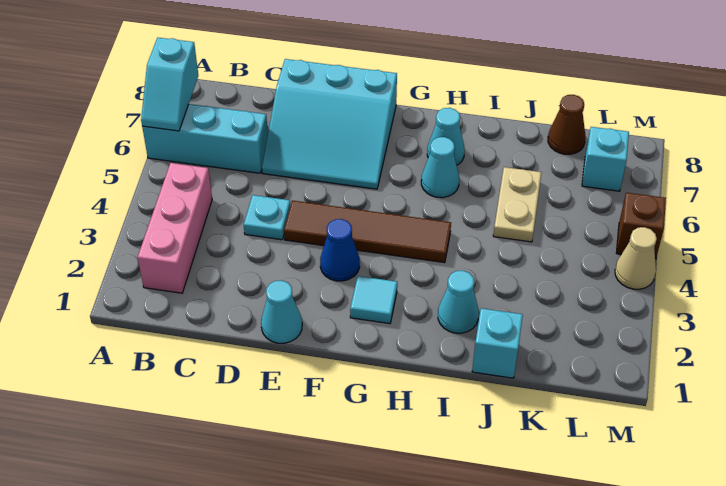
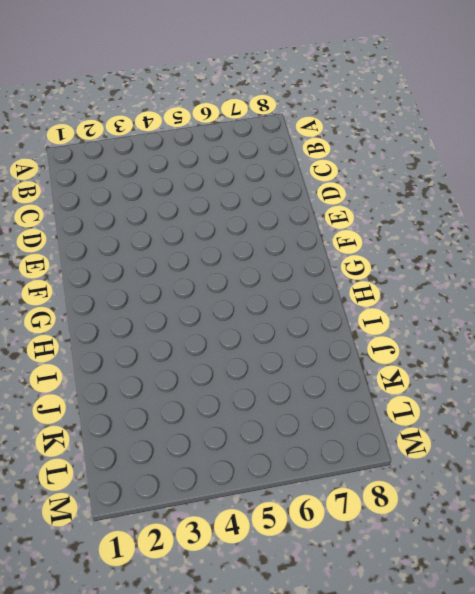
none -> cyan brick A6:C6 level 1
none -> pink brick B2:B4 level 1
none -> cyan plate D4 level 1

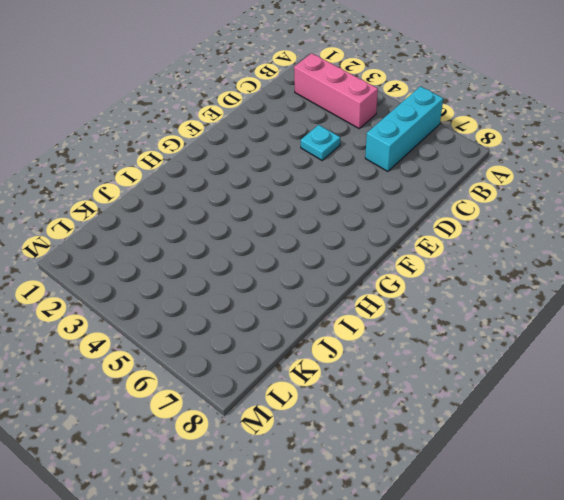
none -> cyan slope D6:F8 level 1 top 8
none -> cyan cone E1 level 1
none -> brown tile E4:H4 level 1

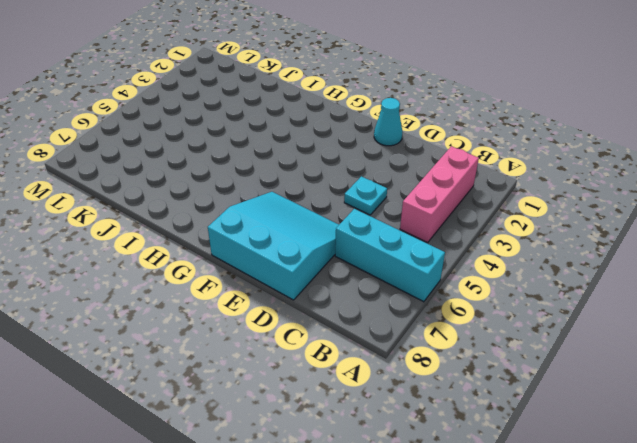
none -> brown tile E4:H4 level 1
none -> blue cone F3 level 1
none -> cyan tile G2 level 1

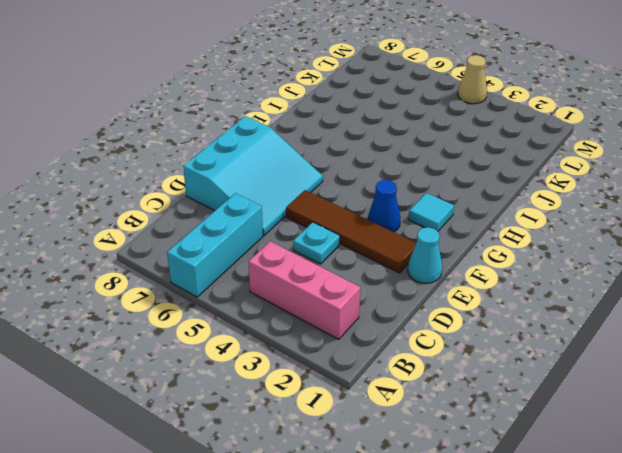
brown tile E2:E5 level 1 -> brown tile E4:H4 level 1
none -> cyan cone H6 level 1
none -> cyan cone H7 level 1
none -> cyan cone I2 level 1

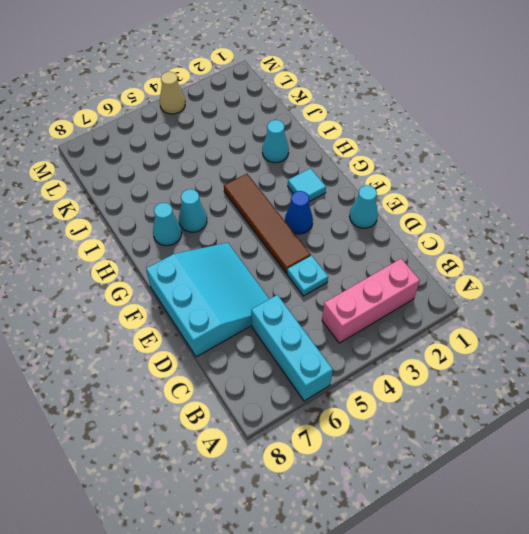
none -> cyan brick J1 level 1
none -> tan plate J5:J6 level 1
none -> brown cone K8 level 1

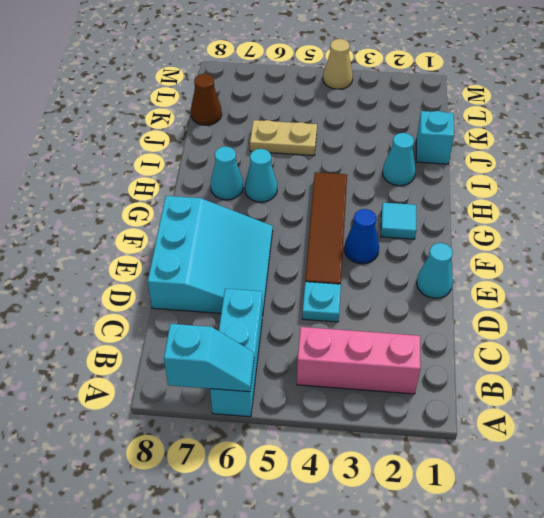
none -> cyan brick L7 level 1
none -> brown brick M5 level 1

